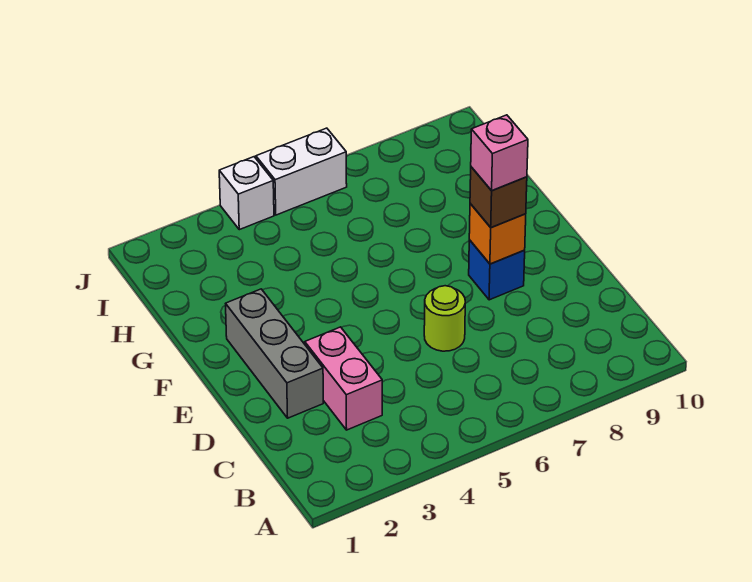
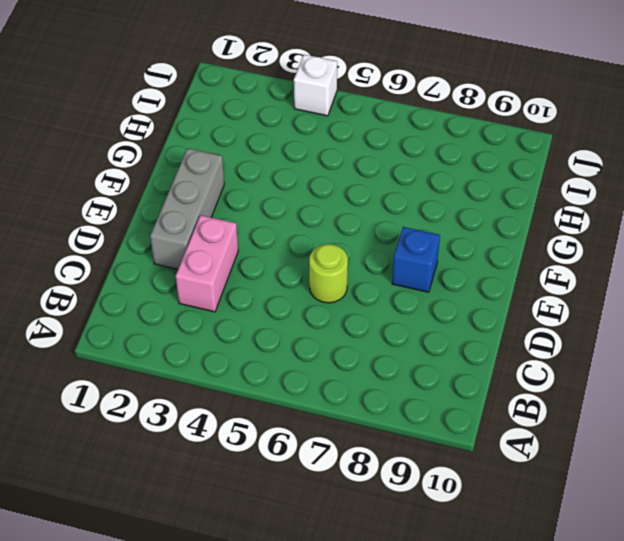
none -> white brick J5:J6 level 1
none -> orange brick E8 level 2

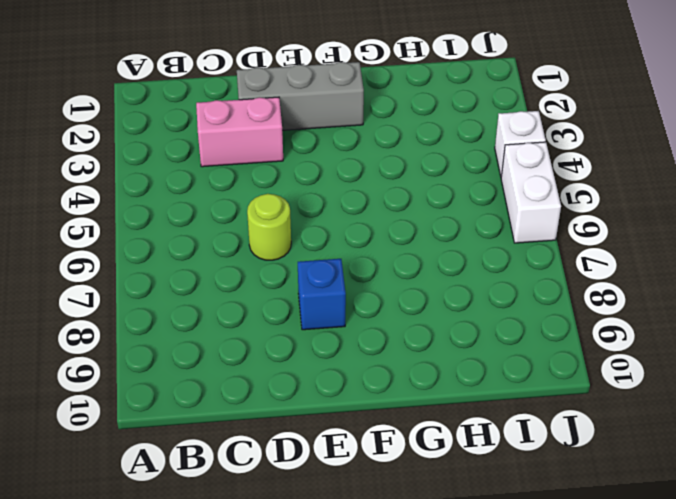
none -> orange brick E8 level 2
none -> brown brick E8 level 3

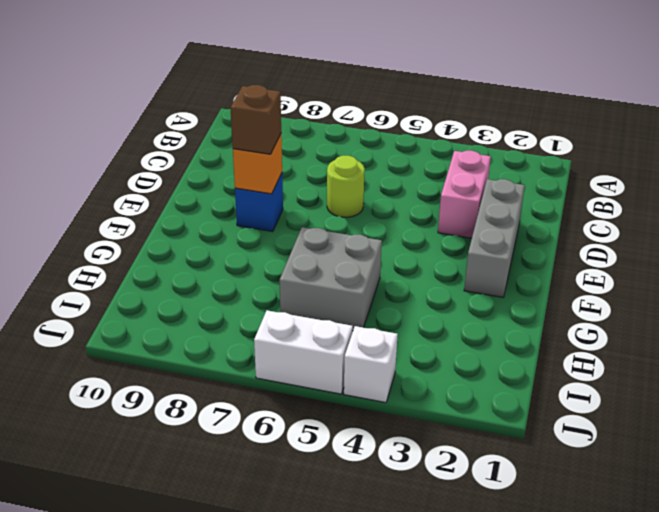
grey brick G5:H6 level 1 -> none
none -> pink brick E8 level 4

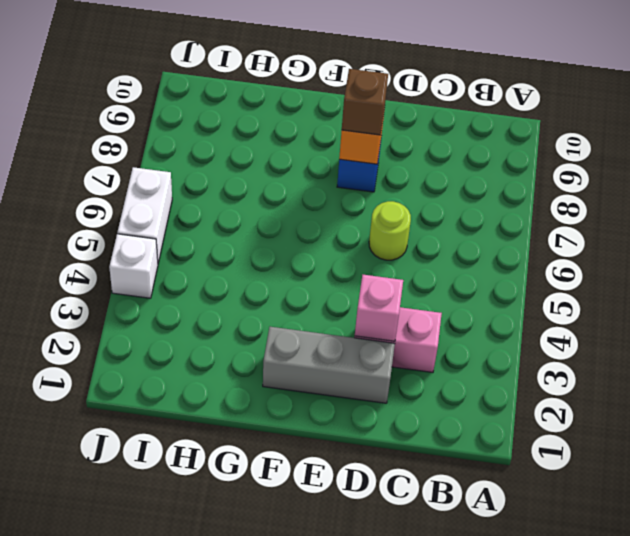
pink brick D3 level 2 -> pink brick E8 level 4

